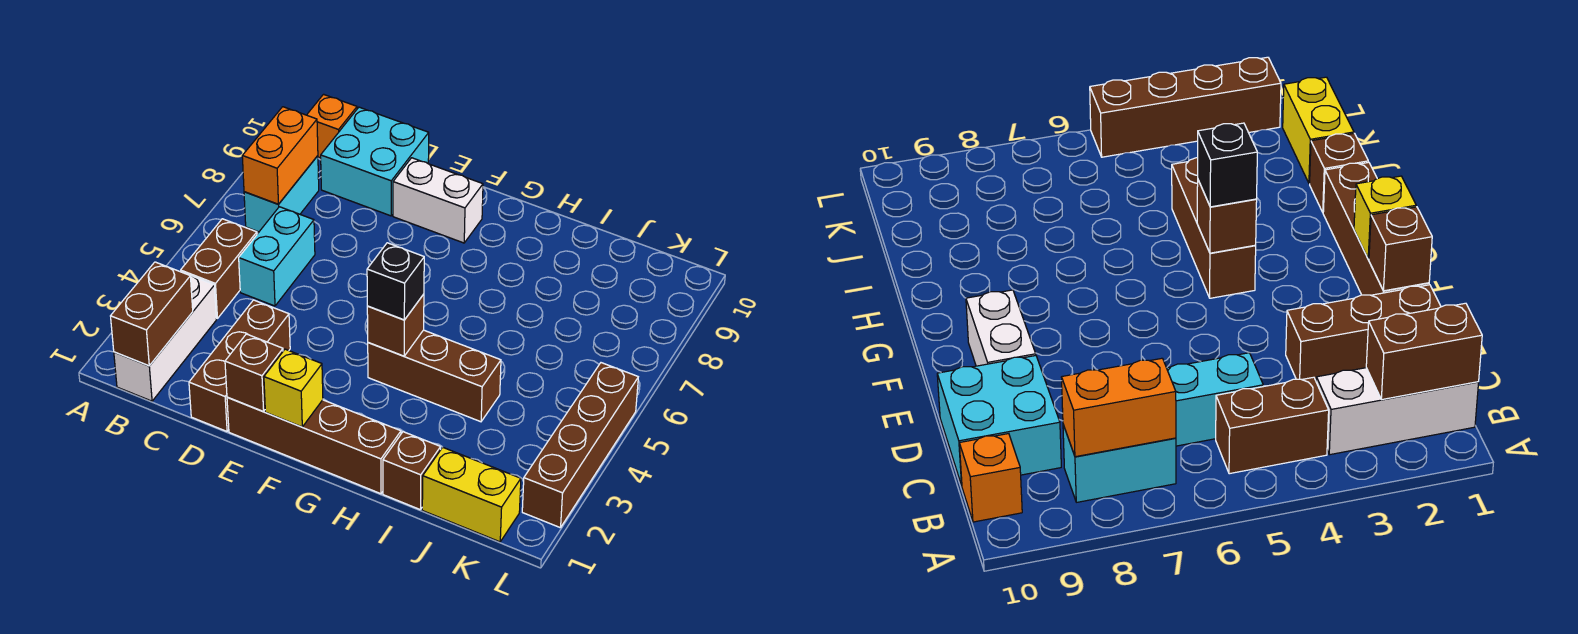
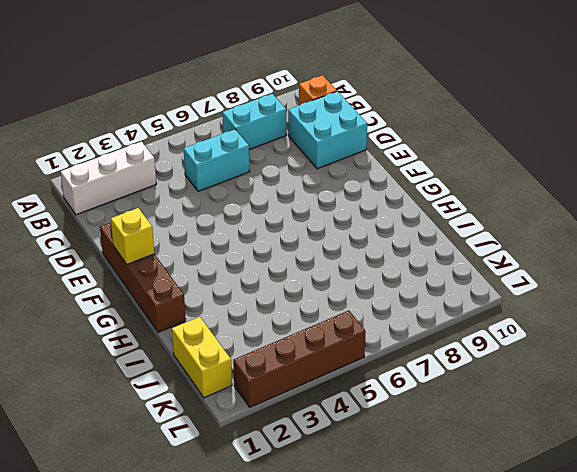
none -> brown brick B4:B5 level 1
none -> brown brick D1:D3 level 1
none -> white brick E9:F9 level 1

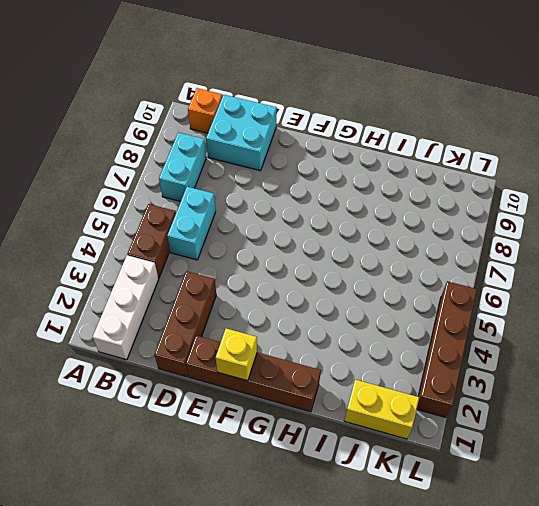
none -> white brick E9:F9 level 1
none -> brown brick G4:I4 level 1
none -> brown brick I1 level 1

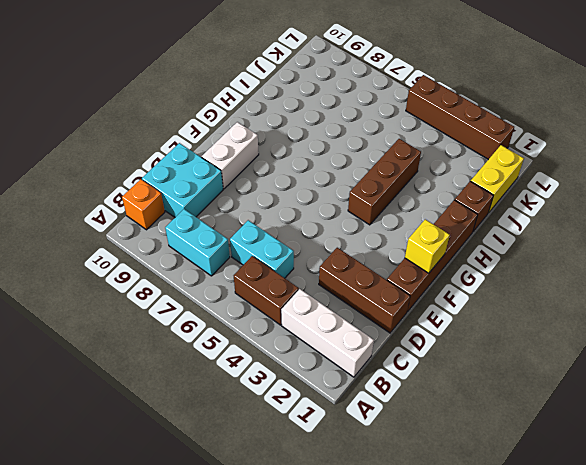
none -> brown brick B1:B2 level 2
none -> orange brick B7:B8 level 2
none -> brown brick E1 level 2

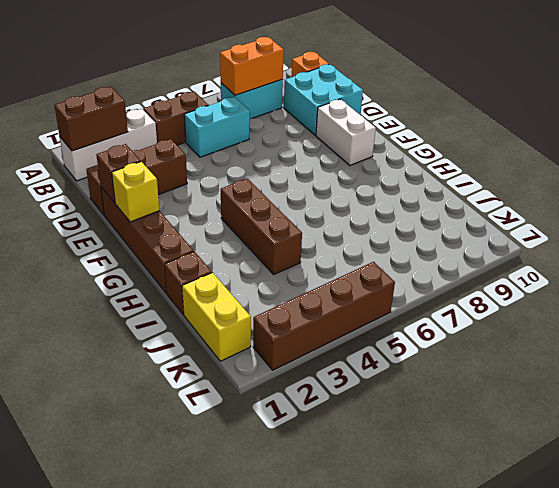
none -> brown brick G4 level 2
none -> black brick G4 level 3

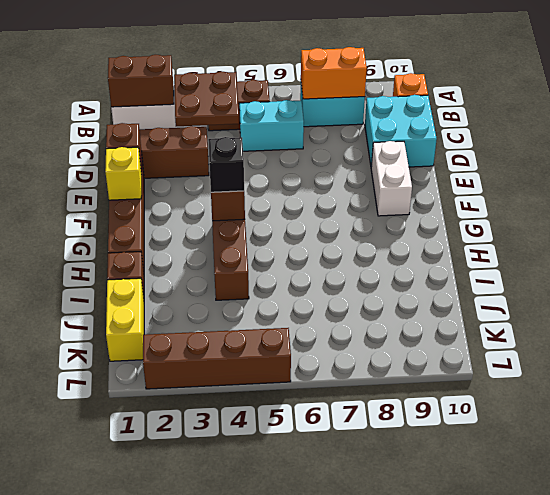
brown plate B3:C4 level 2 -> none

